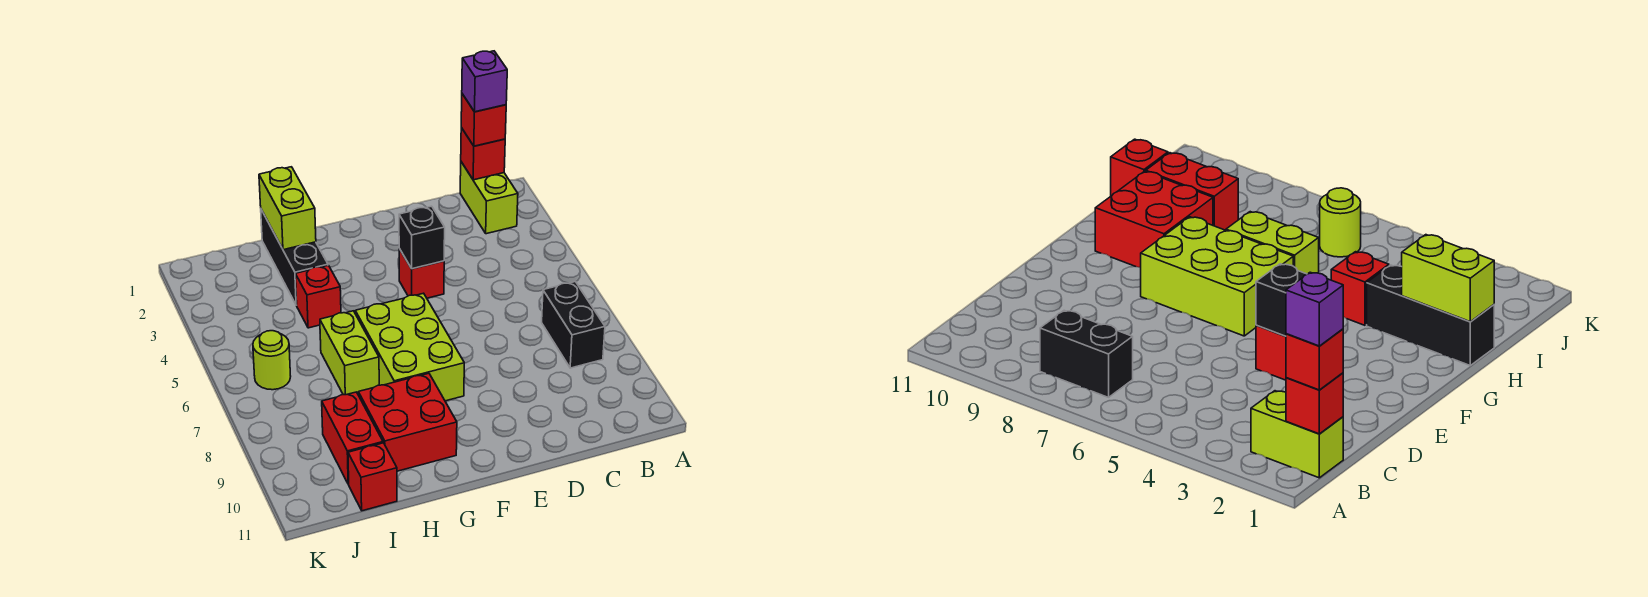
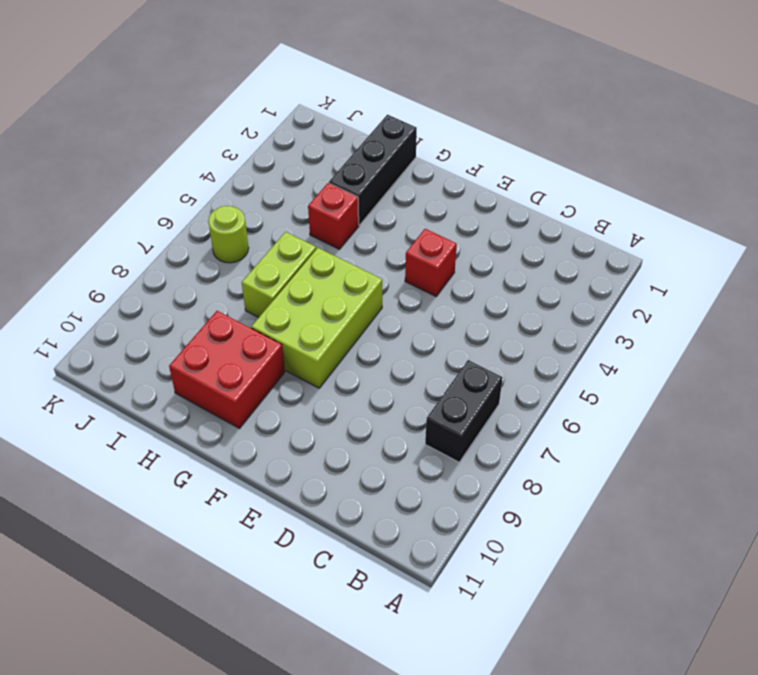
none -> lime brick B1:B2 level 1
none -> red brick I9:I10 level 1
none -> red brick I11 level 1

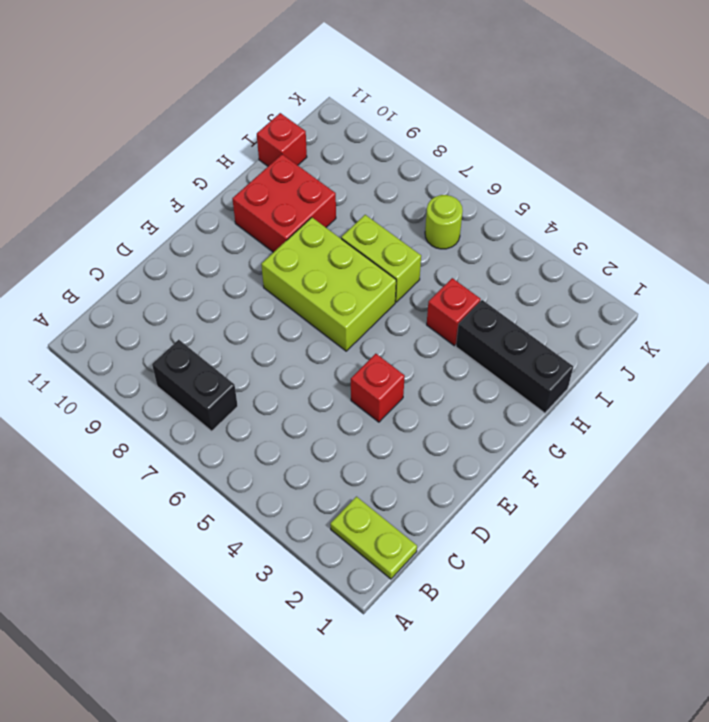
lime plate B1:B2 level 1 -> lime brick B1:B2 level 1
none -> red brick I9:I10 level 1
none -> red brick B1 level 2
none -> black brick E4 level 2

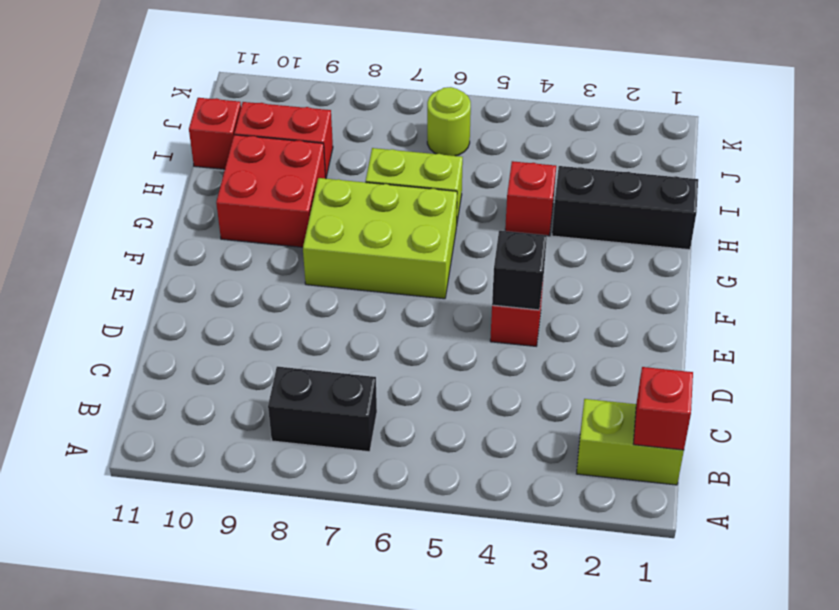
none -> lime brick H1:H2 level 2
none -> red brick B1 level 3
none -> purple brick B1 level 4

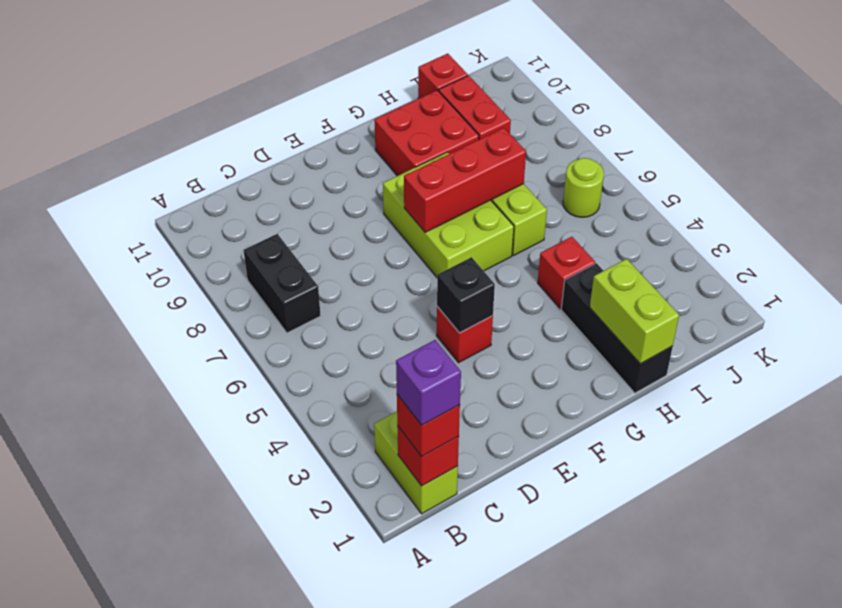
red brick F7:H7 level 2 -> none

